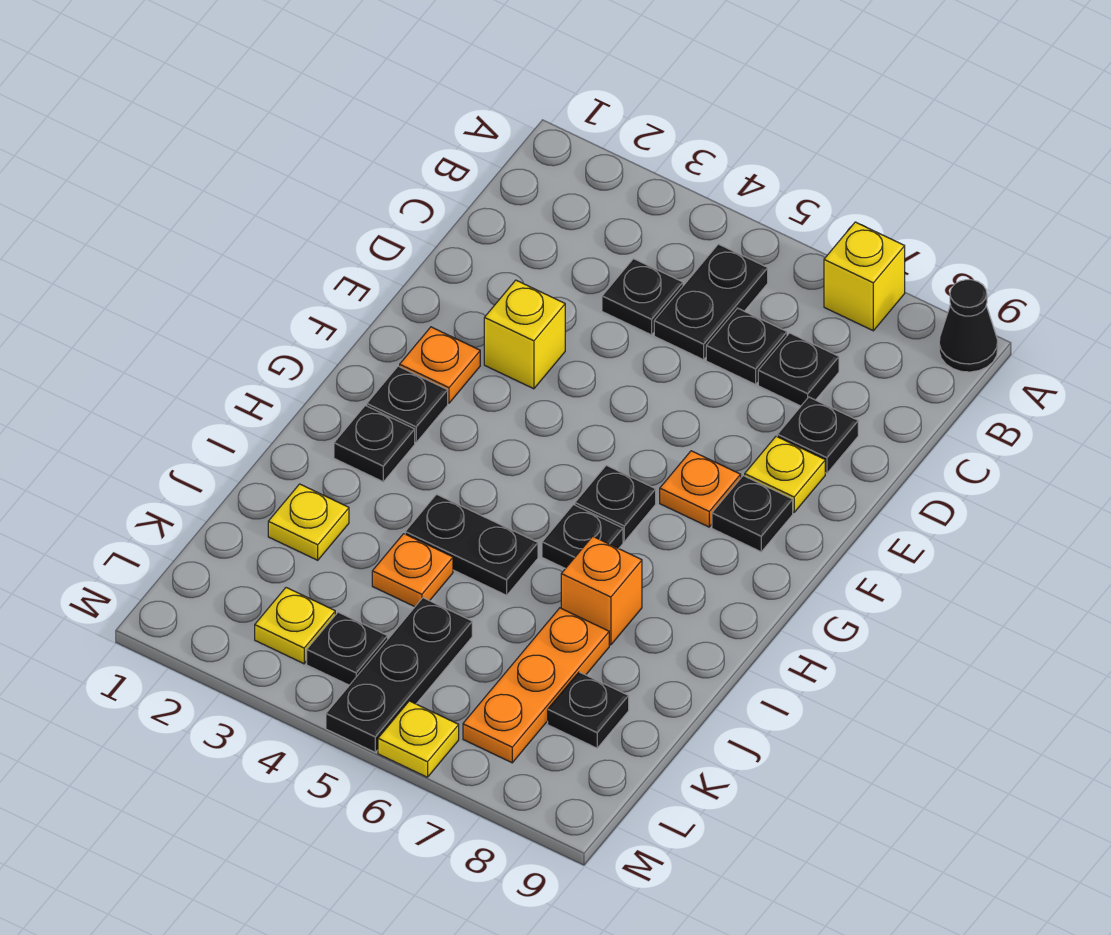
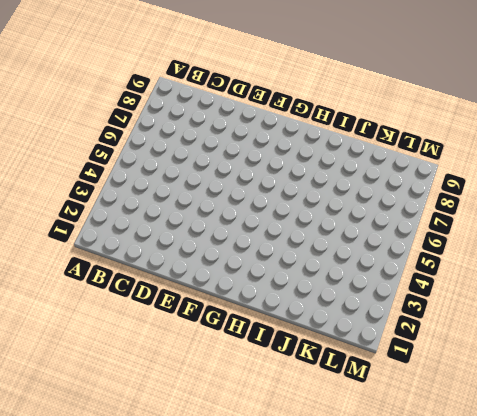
none -> yellow brick A7 level 1
none -> black cone A9 level 1
none -> black plate B5:C5 level 1

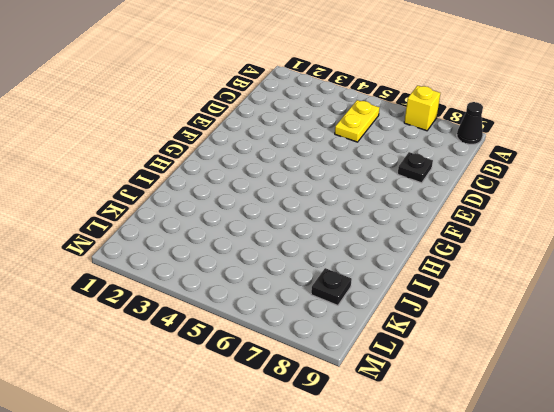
yellow plate B5:C5 level 1 -> black plate B5:C5 level 1
none -> black plate C4 level 1
none -> black plate C6 level 1
none -> black plate C7 level 1

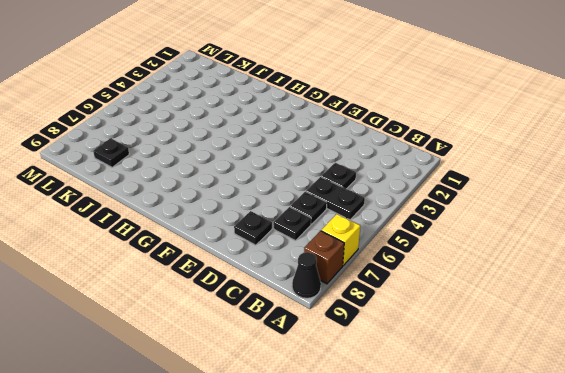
brown brick A8 level 1 -> none
none -> yellow brick E3 level 1
none -> yellow plate E8 level 1
none -> orange plate F2 level 1

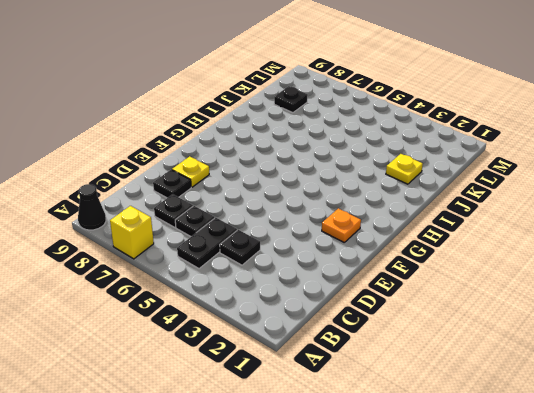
none -> yellow brick E3 level 1
none -> orange plate F7 level 1
none -> black plate F8 level 1

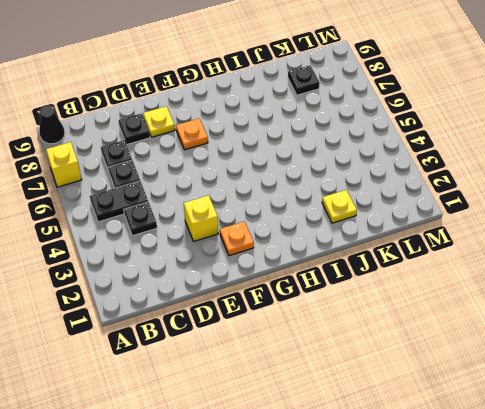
none -> black plate F8 level 1
none -> black plate G2 level 1
none -> black plate G6 level 1

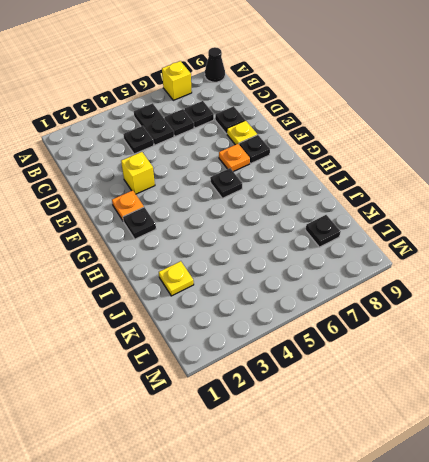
none -> black plate H2 level 1
none -> black plate H6 level 1
none -> black plate I4:I5 level 1

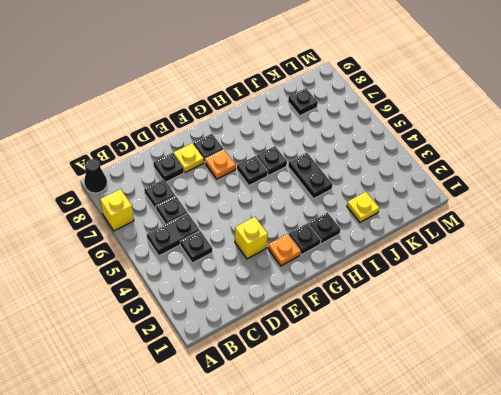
none -> orange brick I7 level 1
none -> orange plate J4 level 1
none -> orange plate J7:L7 level 1

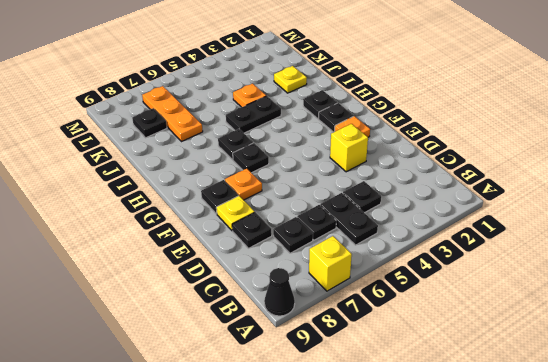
none -> orange brick I7 level 1
none -> black plate K5:M5 level 1
none -> yellow plate L3 level 1

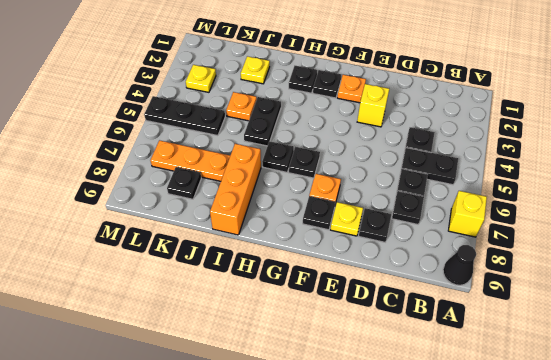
orange brick I7:I9 level 1 -> orange brick I7 level 1
none -> black plate L4 level 1
none -> yellow plate M6 level 1

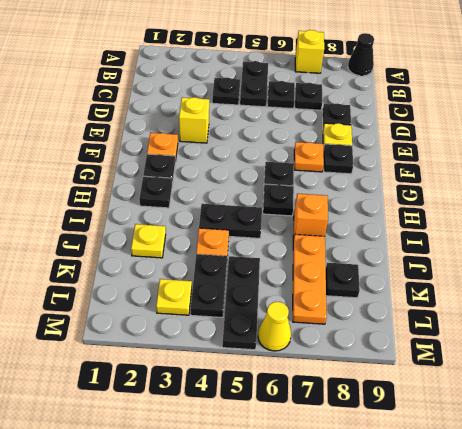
black plate K4:L4 level 1 -> black plate L4 level 1
yellow cone M6 level 1 -> yellow plate M6 level 1

